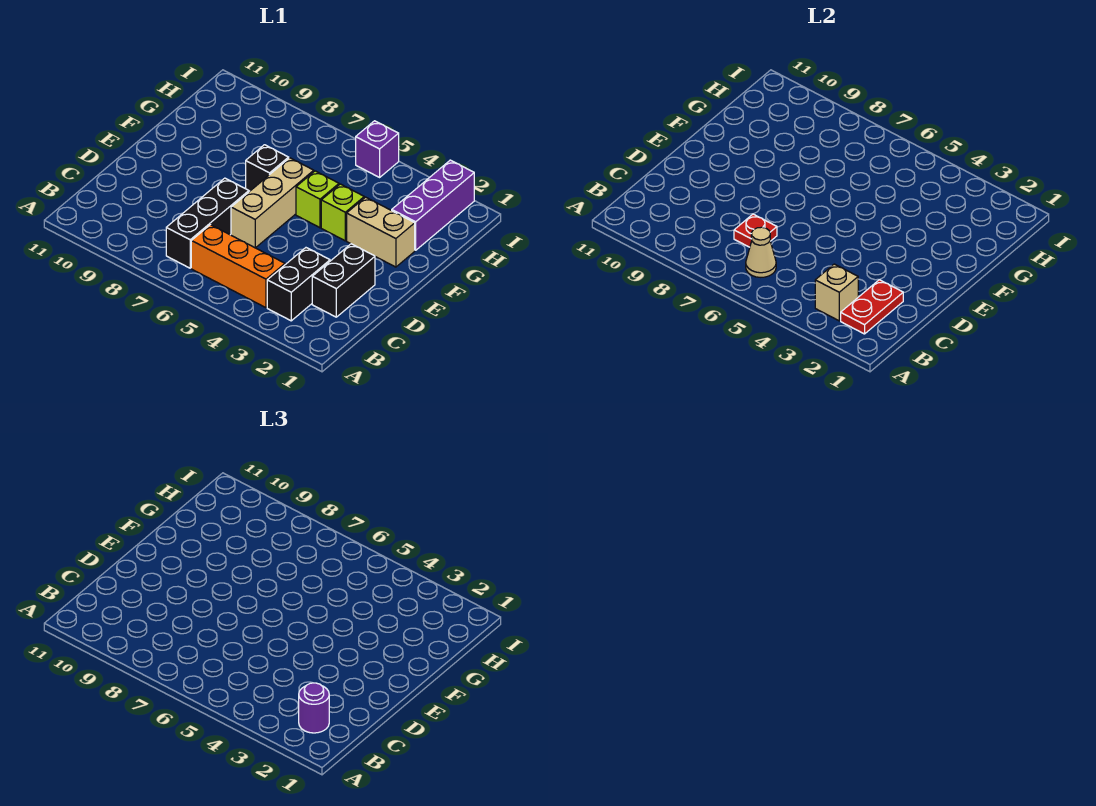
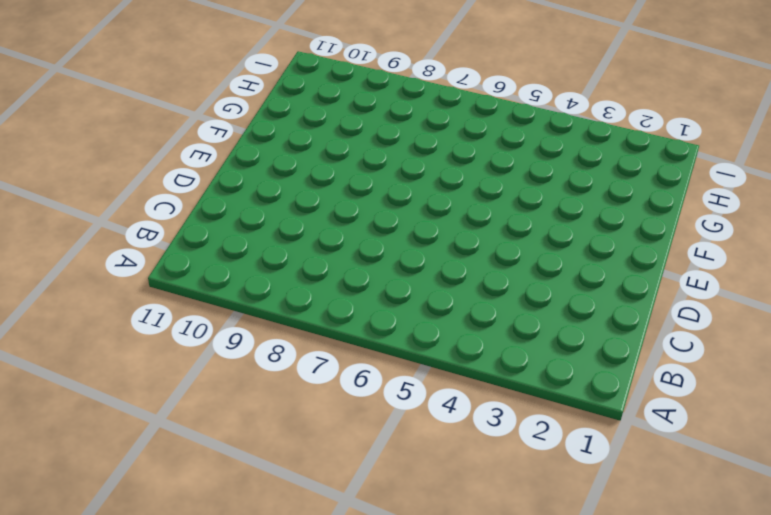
none -> black brick B3:C3 level 1
none -> orange brick B4:B6 level 1
none -> black brick B7:D7 level 1

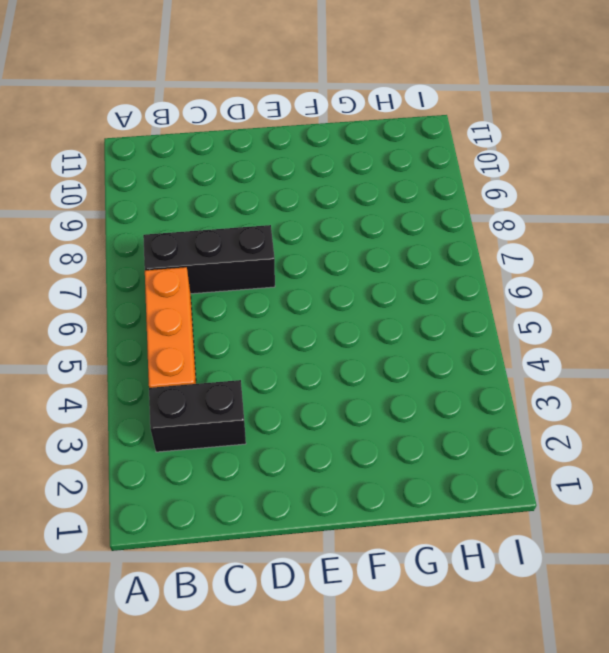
none -> black brick C2:D2 level 1
none -> tan brick D6:F6 level 1
none -> tan brick F2:F3 level 1

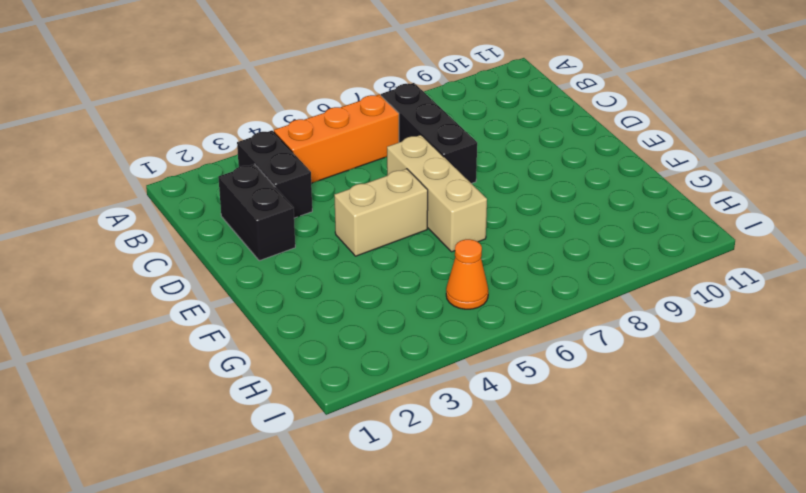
tan brick E4:E5 level 1 -> tan brick F2:F3 level 1
orange cone H5 level 1 -> none
none -> lime brick F4 level 1
none -> lime brick F5 level 1
none -> black brick F7 level 1

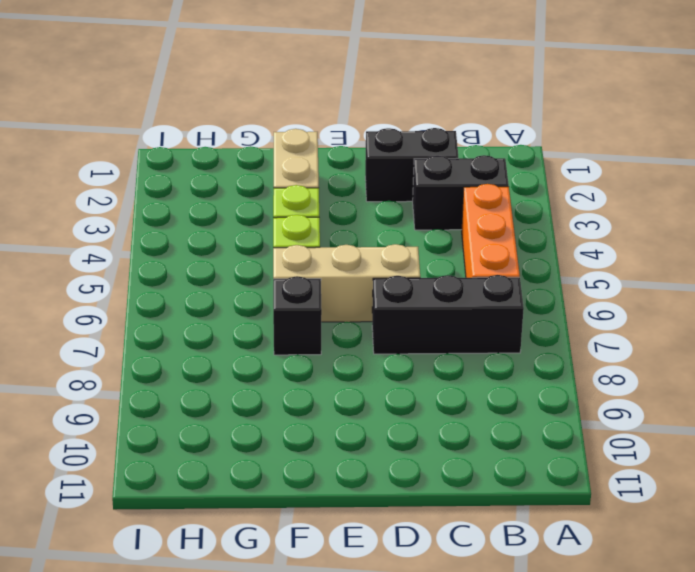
none -> purple brick G2:I2 level 1
none -> purple brick I5 level 1
none -> red plate B2:C2 level 2

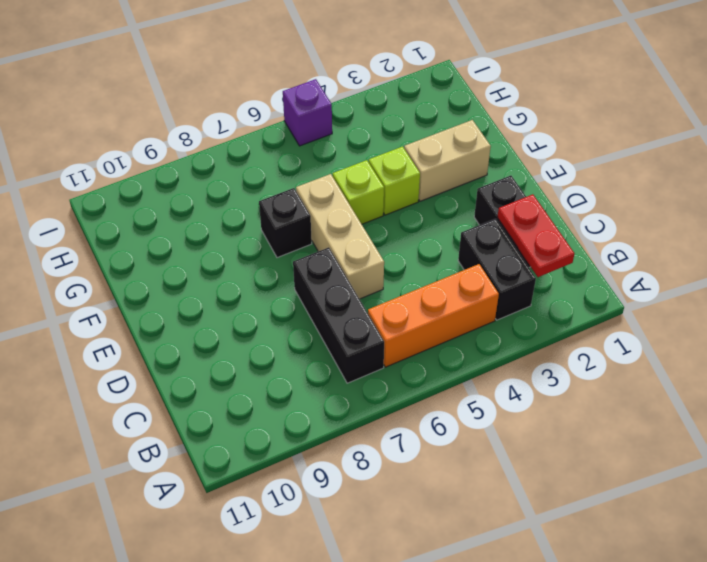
none -> purple brick G2:I2 level 1
none -> tan brick B3 level 2
none -> tan cone B6 level 2

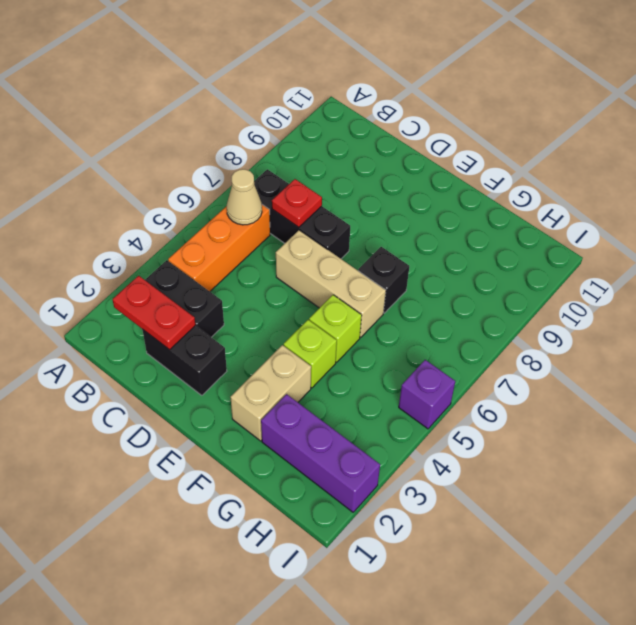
none -> tan brick B3 level 2
none -> purple round brick B2 level 3

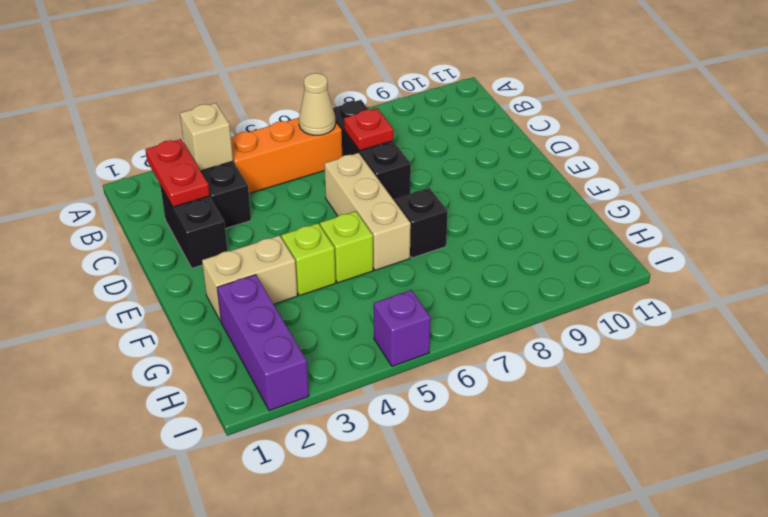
none -> purple round brick B2 level 3

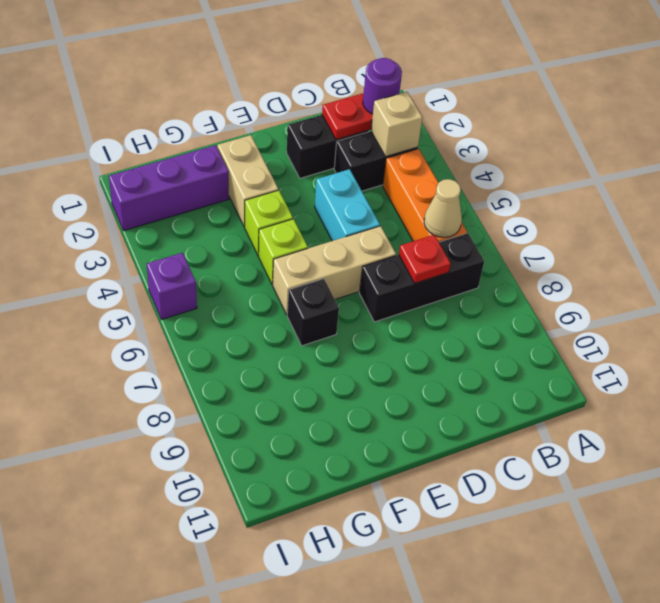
cyan brick D4:D5 level 1 -> none

